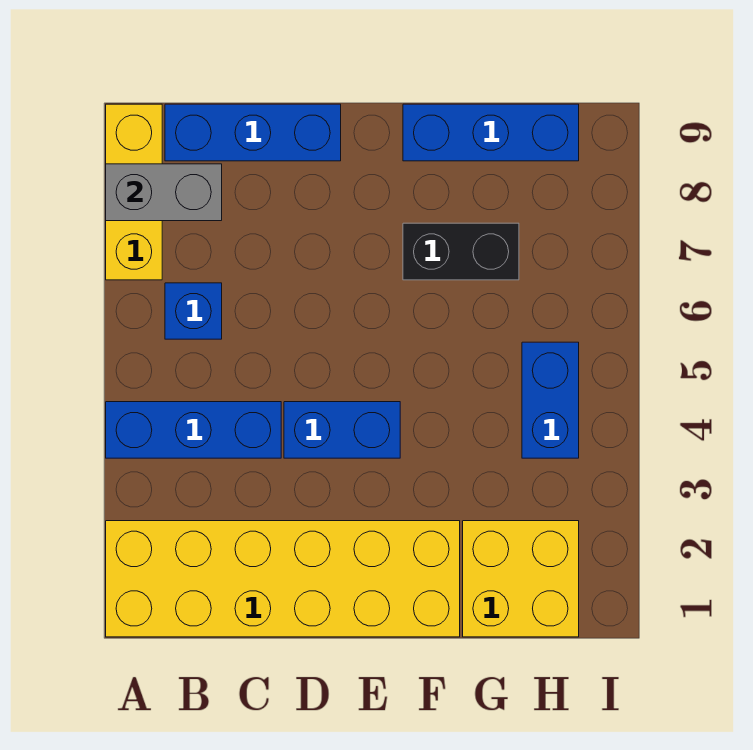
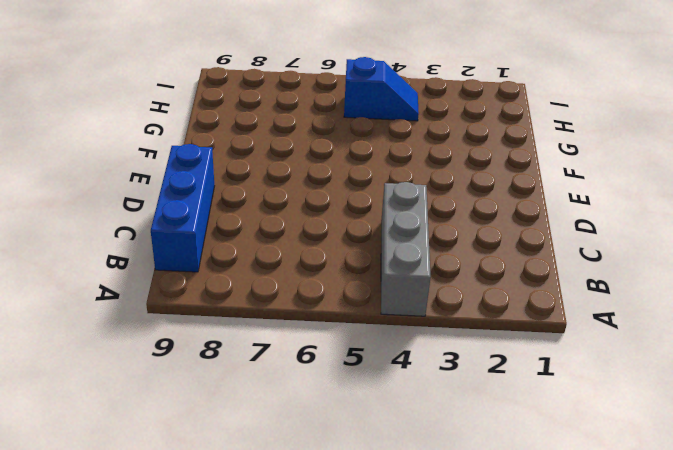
grey brick A4:C4 level 1 -> blue brick A4:C4 level 1
blue slope H4:H5 level 1 top 5 -> blue brick H4:H5 level 1
none -> yellow brick A1:F2 level 1
none -> yellow brick A7:A9 level 1

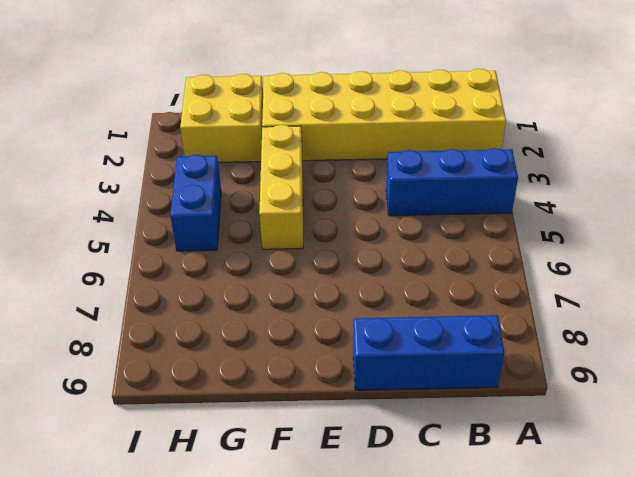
yellow brick F3:F5 level 1 -> yellow brick A7:A9 level 1
none -> blue brick B6 level 1
none -> blue brick D4:E4 level 1

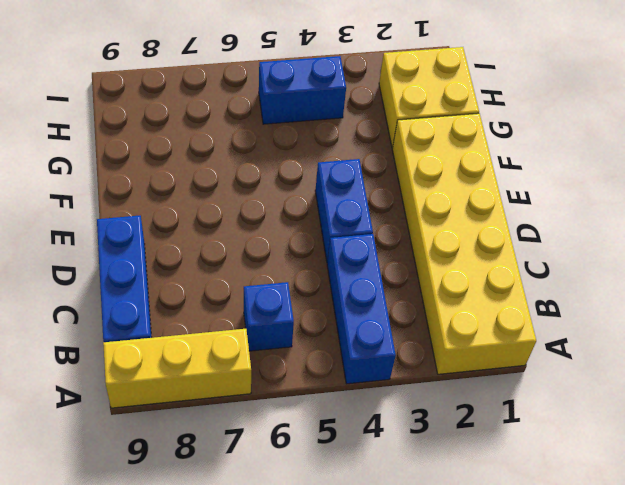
none -> black brick F7:G7 level 1
none -> blue brick F9:H9 level 1

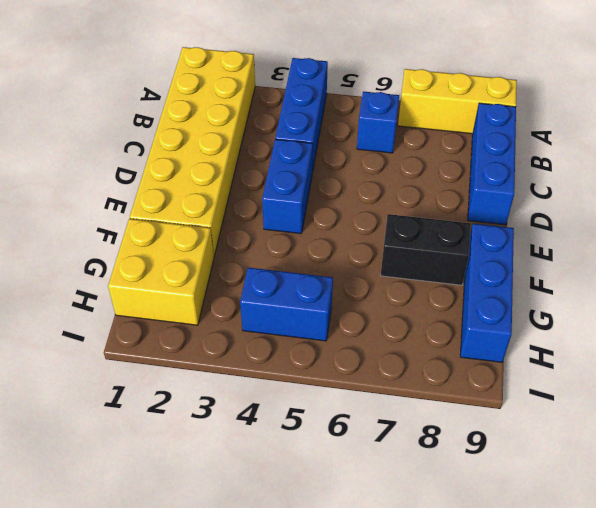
black brick F7:F8 level 1 -> black brick F7:G7 level 1
none -> grey brick A8:B8 level 2

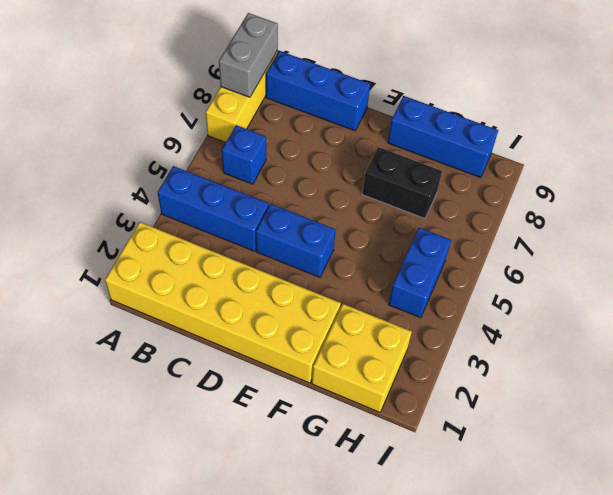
grey brick A8:A9 level 2 -> grey brick A8:B8 level 2

